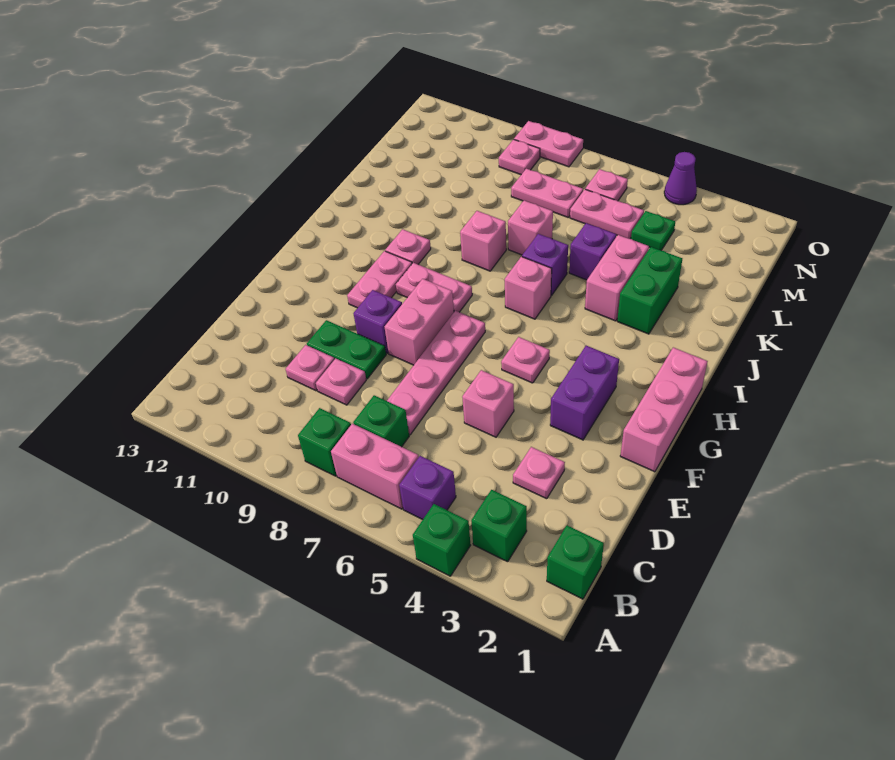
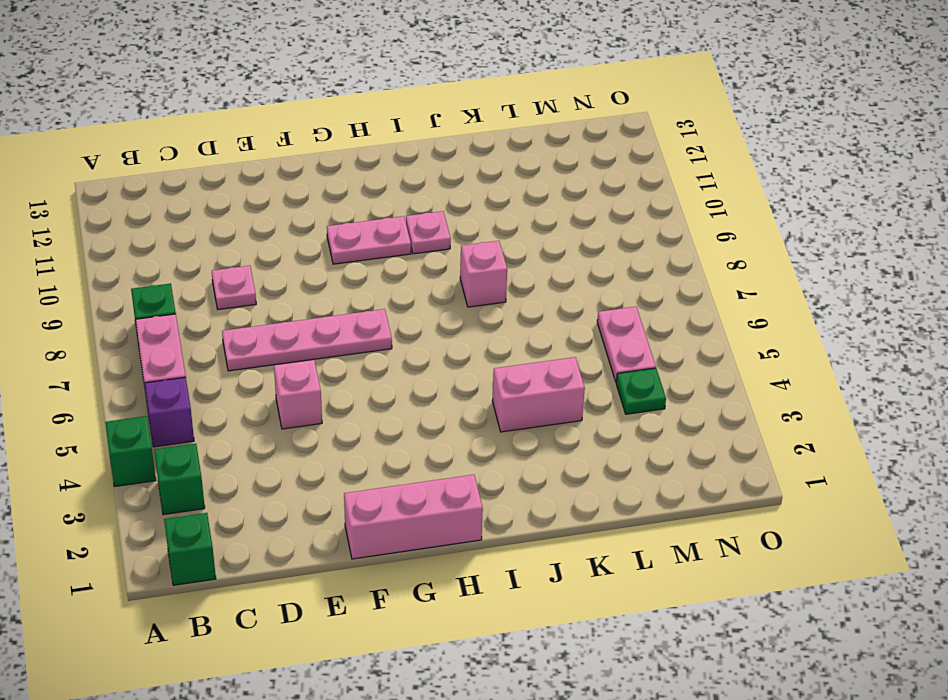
none -> green brick C7 level 1
none -> pink plate D3 level 1
none -> pink plate D10 level 1
none -> green plate E9:E10 level 1

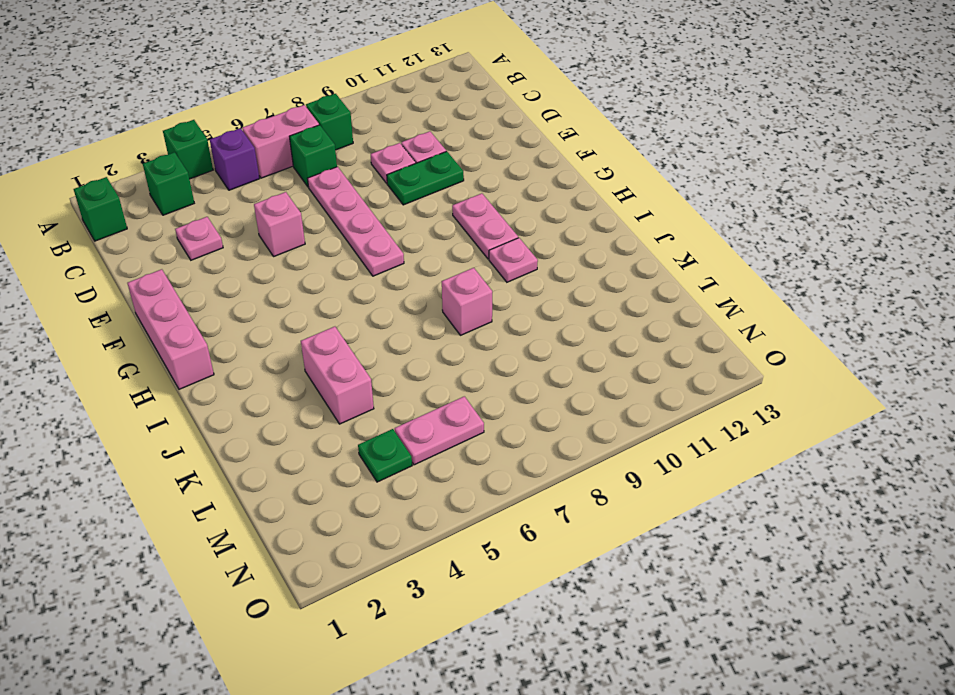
none -> purple brick F3:G3 level 1
none -> pink brick F8:G8 level 1
none -> purple brick F9 level 1
none -> pink plate G5 level 1

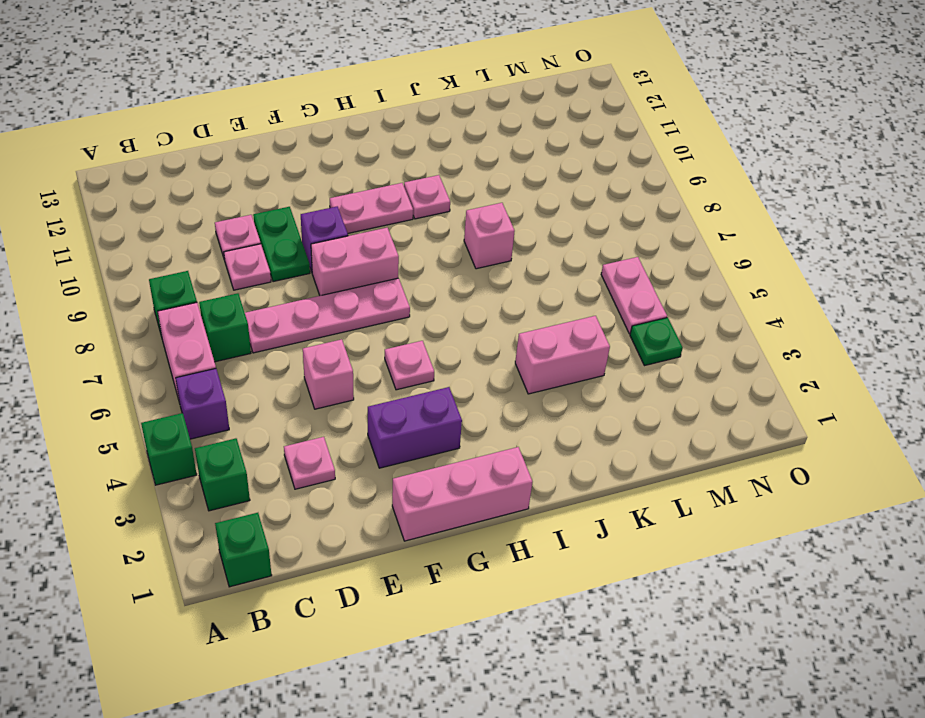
none -> pink plate H8:H9 level 1
none -> pink brick I6 level 1
none -> green brick J3:K3 level 1
none -> purple brick J6 level 1

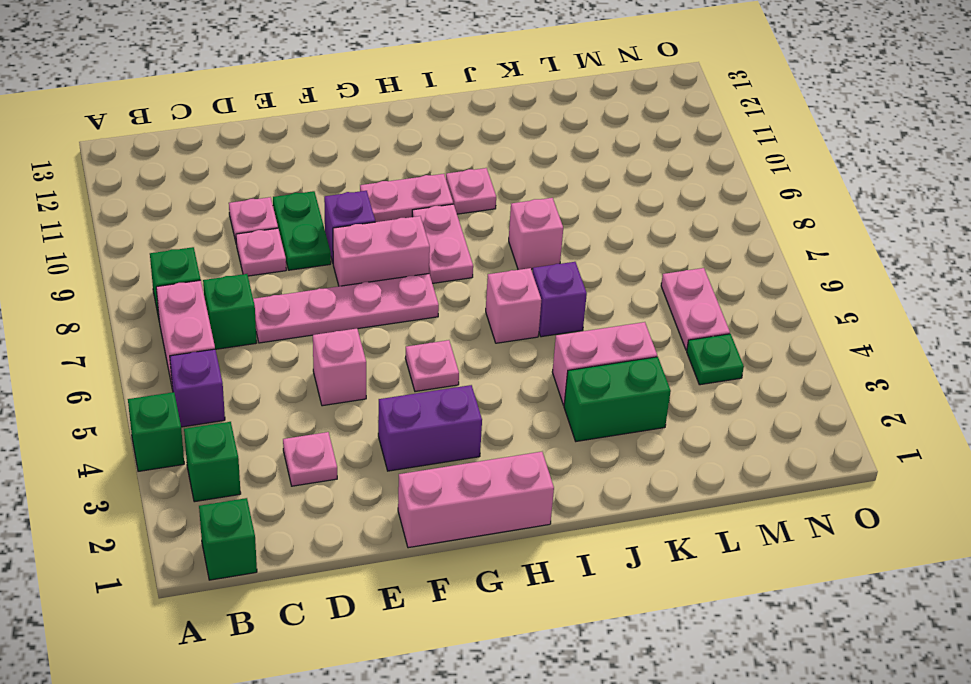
none -> purple brick K5 level 1
none -> pink brick K7 level 1
none -> pink plate M7:M8 level 1
none -> pink plate N6 level 1

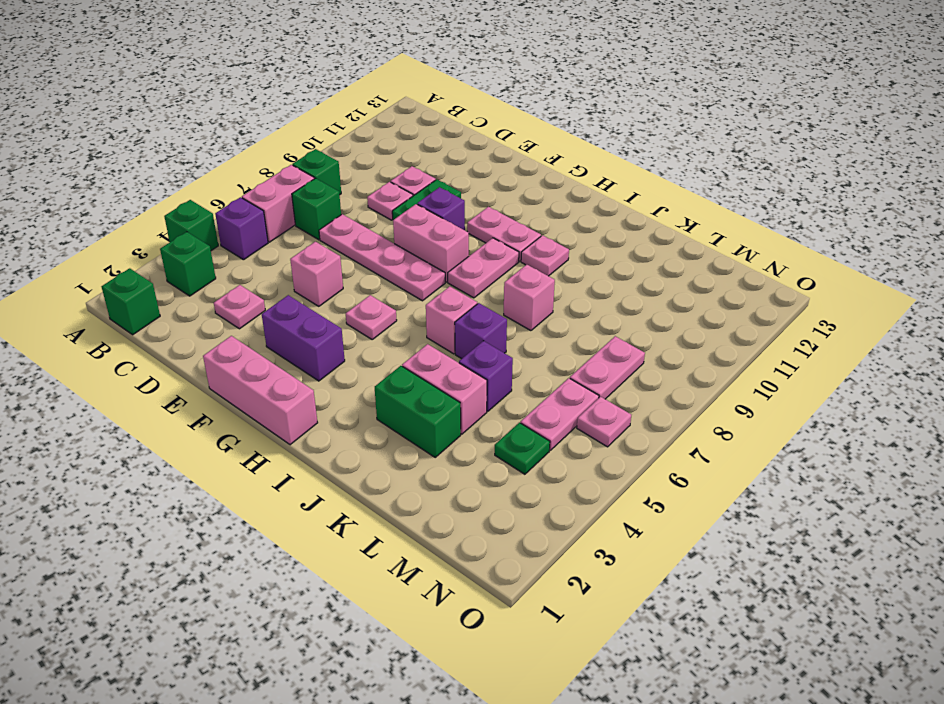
none -> pink brick K7 level 1
none -> pink plate N9 level 1
none -> purple cone O4 level 1
none -> pink plate O8:O9 level 1

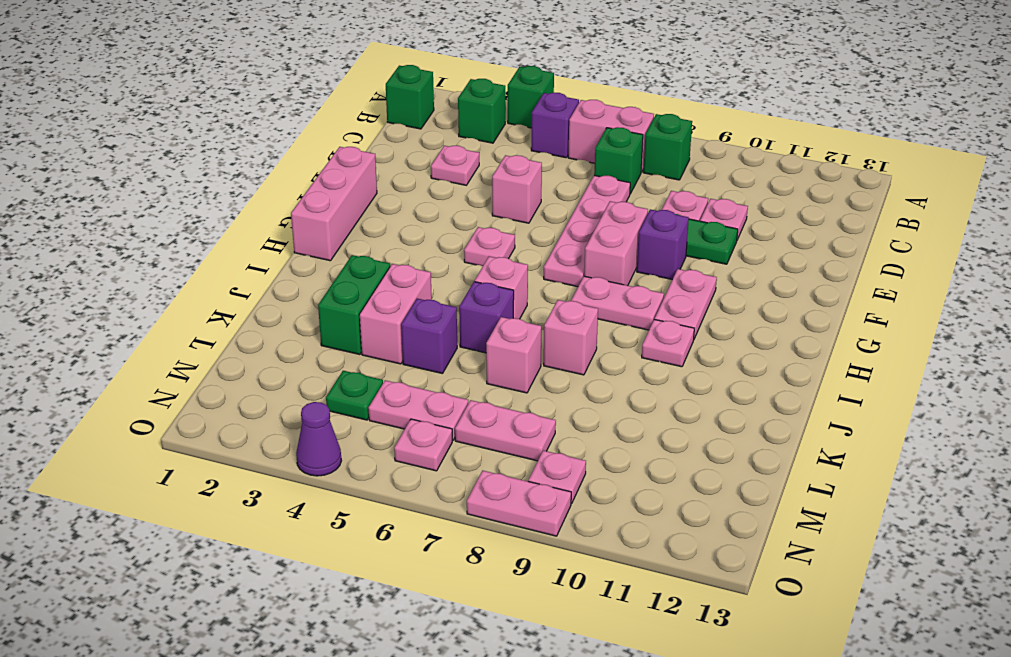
none -> purple brick F3:G3 level 1

